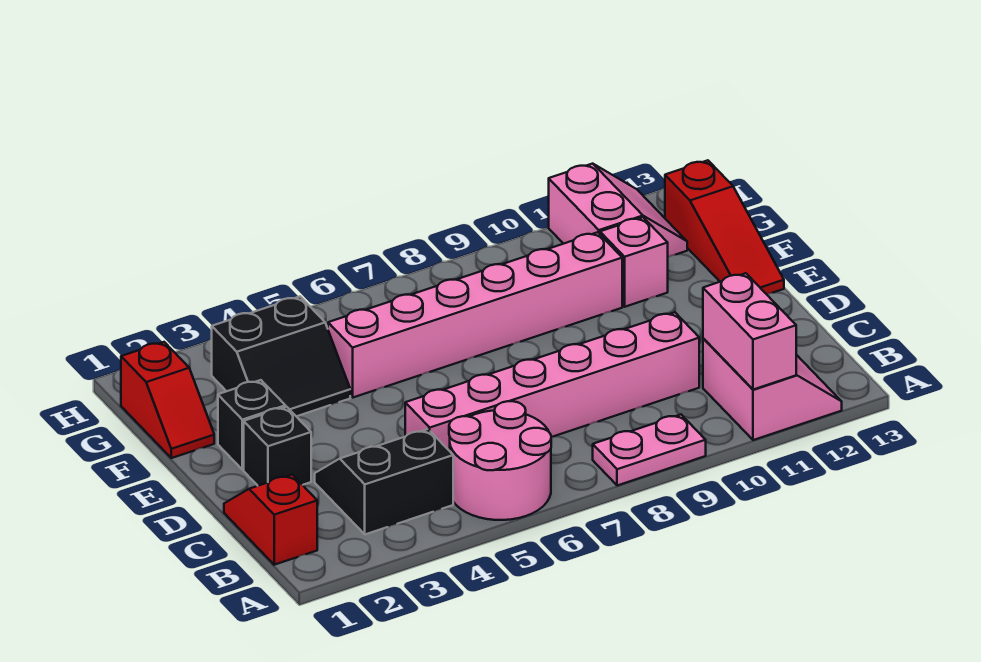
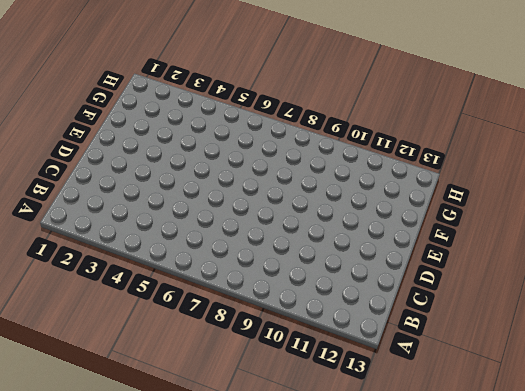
none -> pink round brick A5:B6 level 1
none -> pink plate A8:A9 level 1
none -> pink slope A11:B12 level 1 top 11

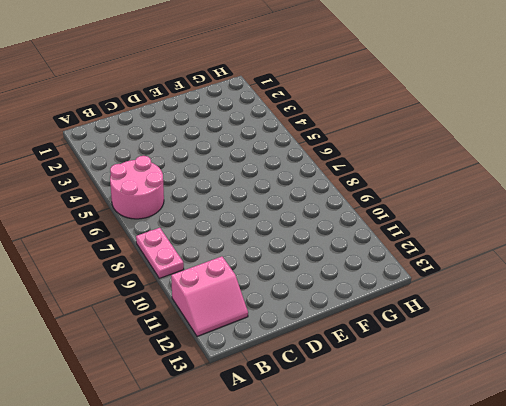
none -> red slope B1:C1 level 1 top B
none -> black slope B3:C4 level 1 top B
none -> pink brick C5:C10 level 1

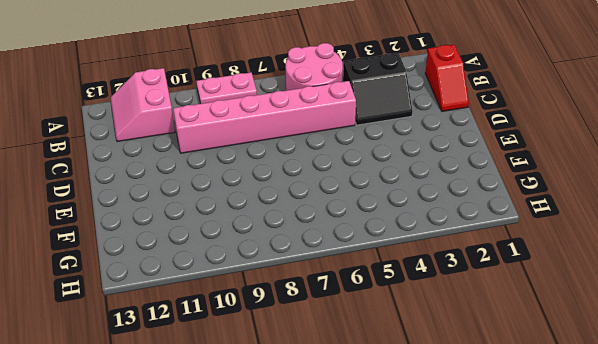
none -> black brick D2 level 1
none -> black brick E2 level 1
none -> red slope E13:G13 level 1 top G

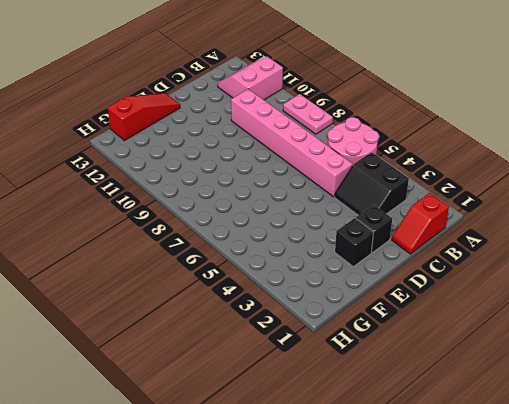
none -> red slope F1:G1 level 1 top G
none -> black slope F3:G4 level 1 top G
none -> pink brick F5:F10 level 1

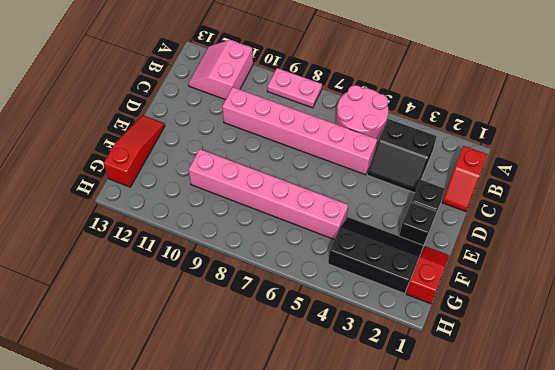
black slope F2:G4 level 1 top G -> black slope F3:G4 level 1 top G
none -> pink brick F11 level 1
none -> pink slope G11:H12 level 1 top 11
none -> pink brick A11:B11 level 2

